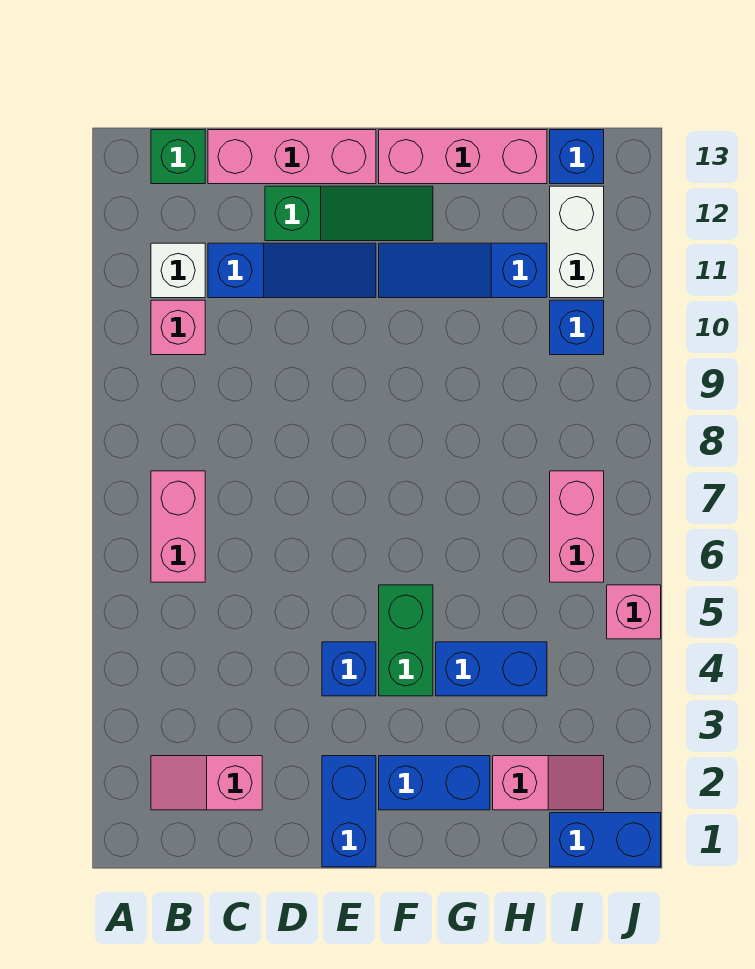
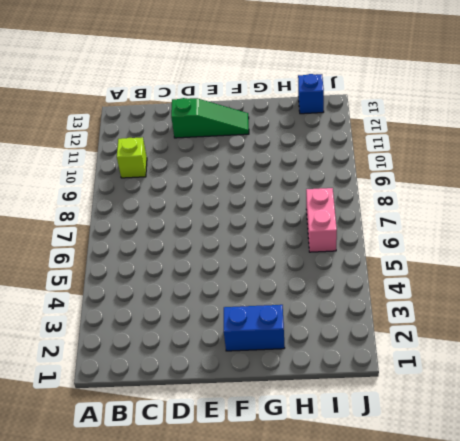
lime brick B10 level 1 -> pink brick B10 level 1
none -> pink slope B2:C2 level 1 top C
none -> pink brick B6:B7 level 1
none -> white brick B11 level 1

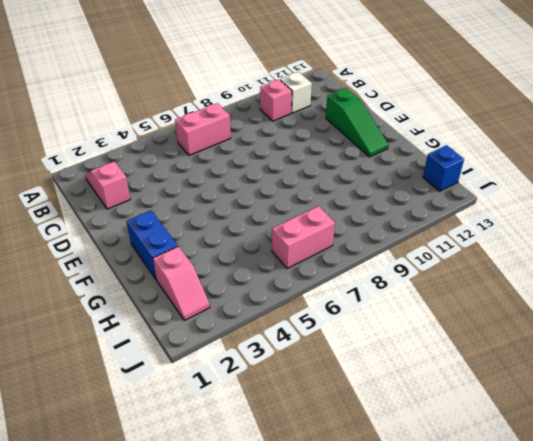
none -> green brick B13 level 1
none -> blue slope C11:E11 level 1 top C
none -> pink brick C13:E13 level 1

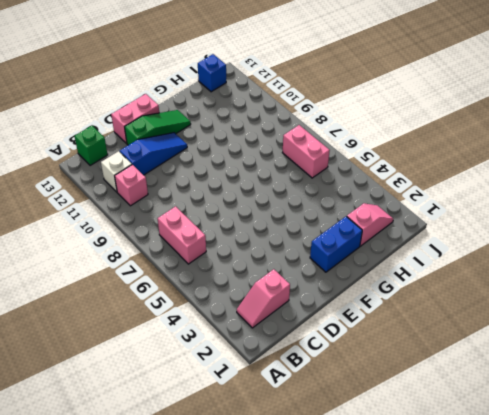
pink brick D13:E13 level 1 -> pink brick C13:E13 level 1
none -> blue brick E1:E2 level 1
none -> blue brick E4 level 1
none -> green brick F4:F5 level 1

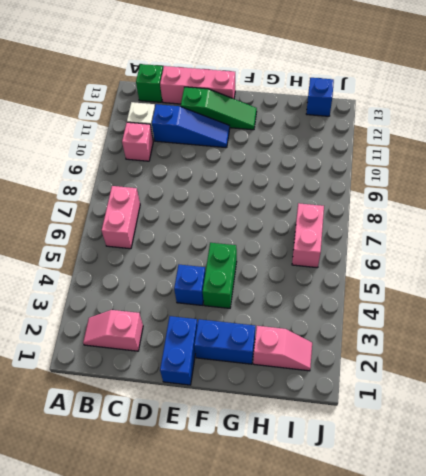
none -> blue slope F11:H11 level 1 top H
none -> pink brick F13:H13 level 1
none -> blue brick G4:H4 level 1

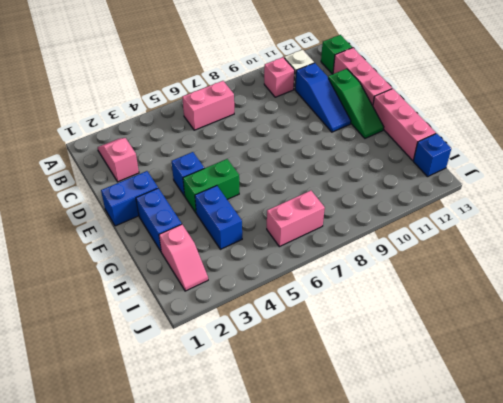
none -> blue slope F11:H11 level 1 top H
none -> blue brick I1:J1 level 1
none -> blue brick I10 level 1

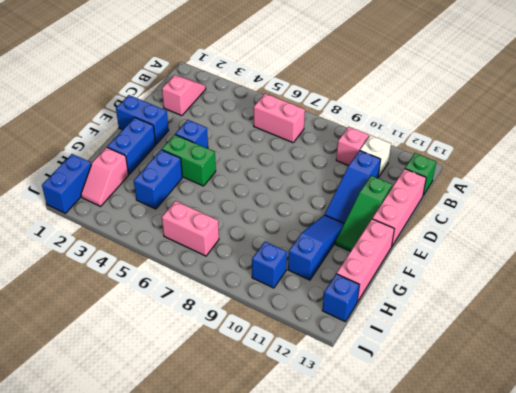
none -> white brick I11:I12 level 1
none -> pink brick J5 level 1

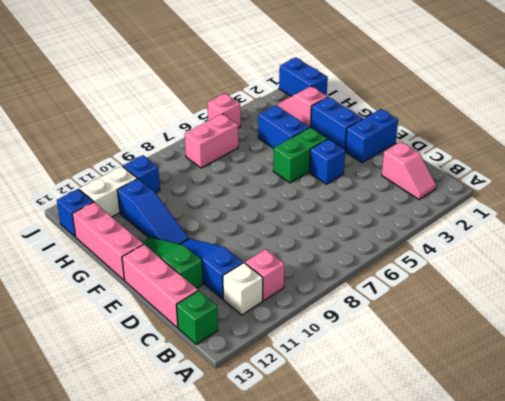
none -> pink brick B6:B7 level 1

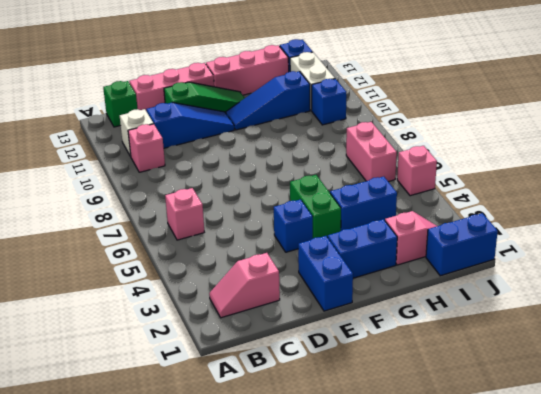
pink brick B6 level 1 -> pink brick B6:B7 level 1

